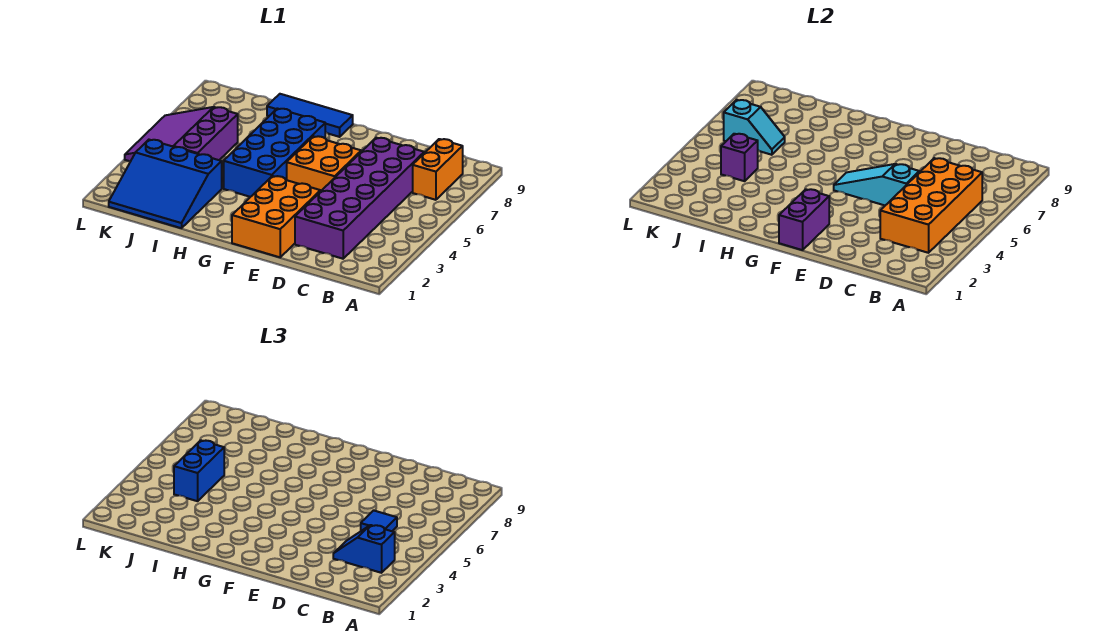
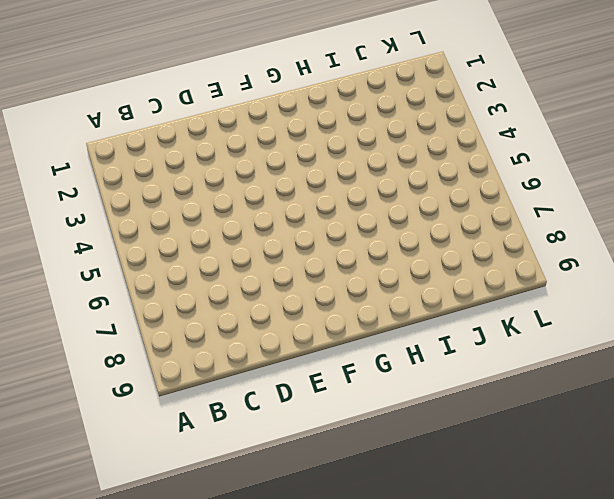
none -> orange brick B7:B8 level 1
none -> purple brick C2:D7 level 1
none -> orange brick E1:F3 level 1

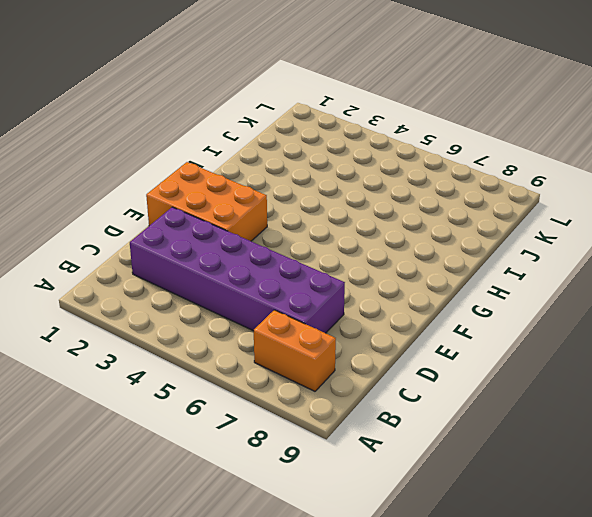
none -> orange brick E5:F6 level 1
none -> blue brick G4:H7 level 1
none -> blue tile G9:I9 level 1

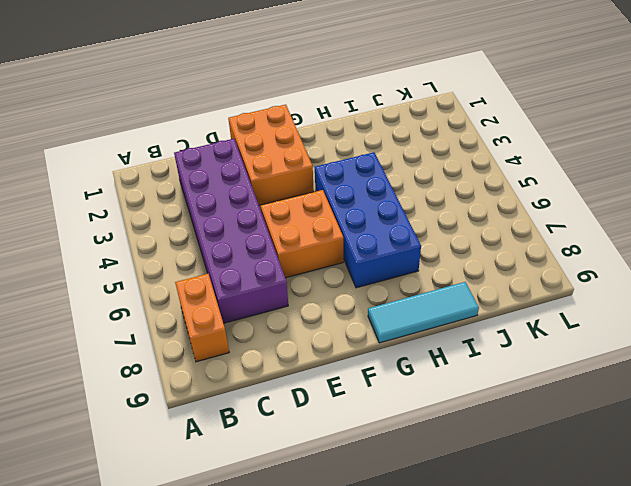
cyan tile G9:I9 level 1 -> blue tile G9:I9 level 1
none -> blue slope I1:K3 level 1 top 3
none -> purple slope J4:L6 level 1 top J
none -> orange brick B3:C6 level 2

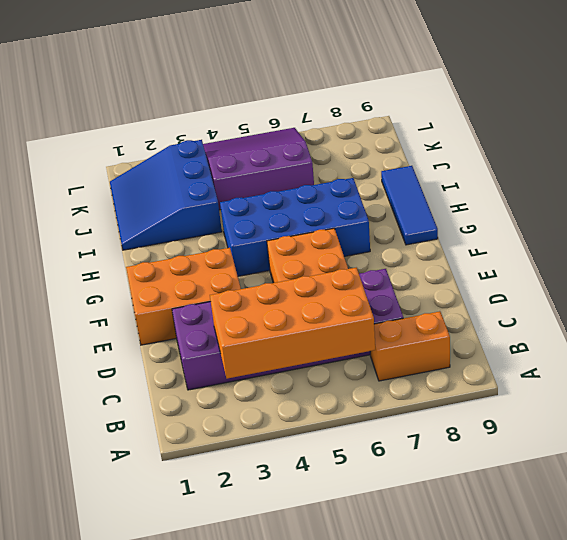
none -> cyan slope D5:F5 level 2 top D
none -> purple brick F1:F2 level 2
none -> purple brick J4 level 2

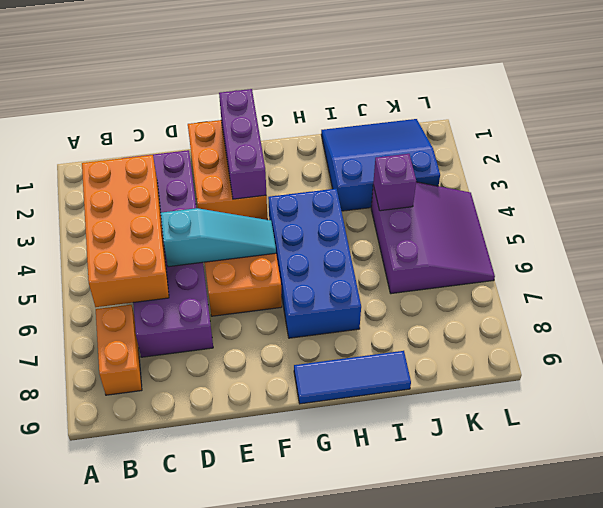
purple brick F1:F3 level 2 -> purple brick F1:F2 level 2
none -> cyan slope J6:K6 level 2 top K
none -> blue slope B3:C3 level 3 top B
none -> blue tile C5 level 3

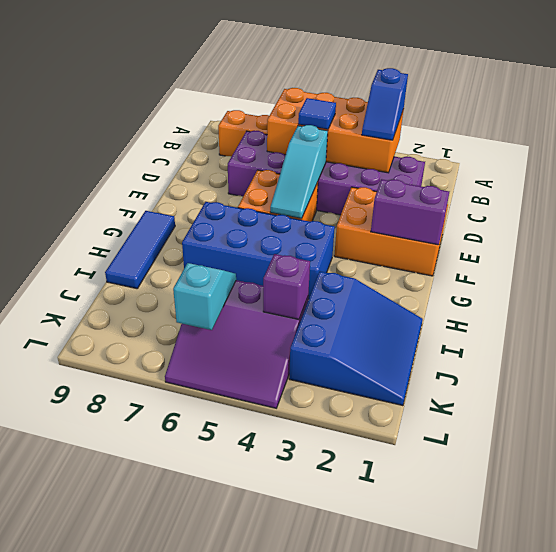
none -> blue brick J4:J5 level 3

